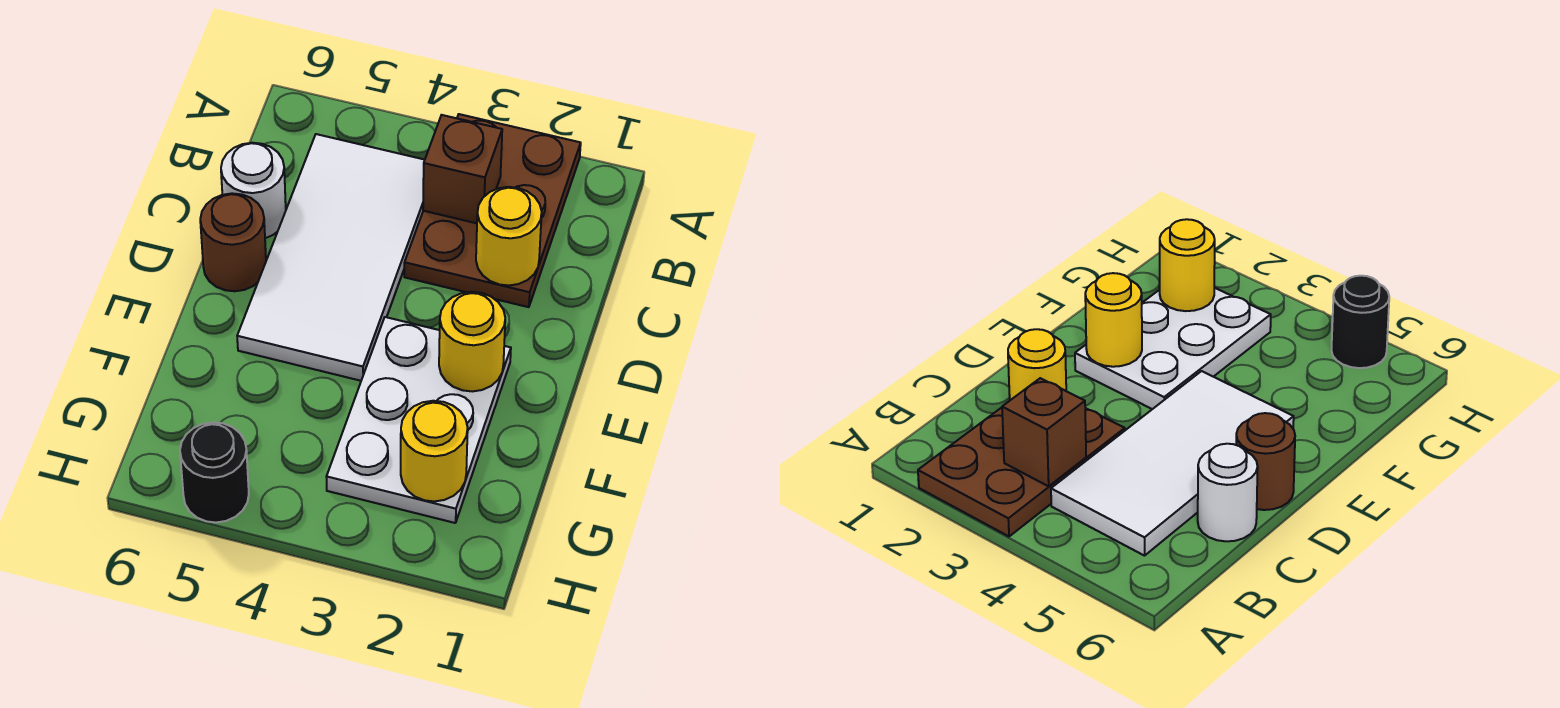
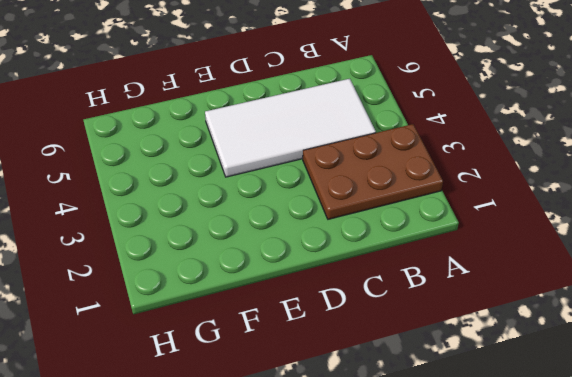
none -> white round brick C6 level 1
none -> brown round brick D6 level 1

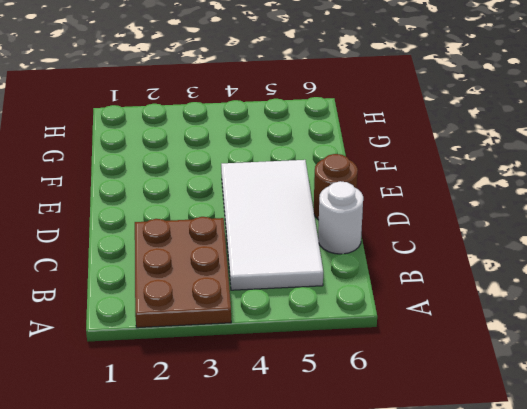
none -> white plate E2:G3 level 1
none -> black round brick H5 level 1

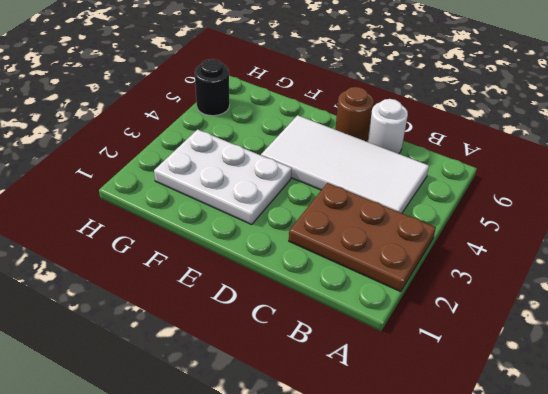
none -> brown brick B3 level 2
none -> yellow round brick C2 level 2

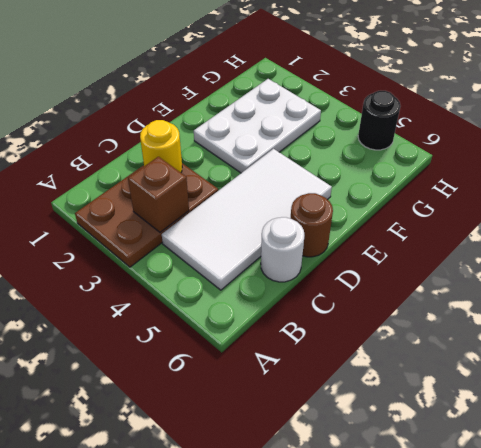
none -> yellow round brick E2 level 2
none -> yellow round brick G2 level 2

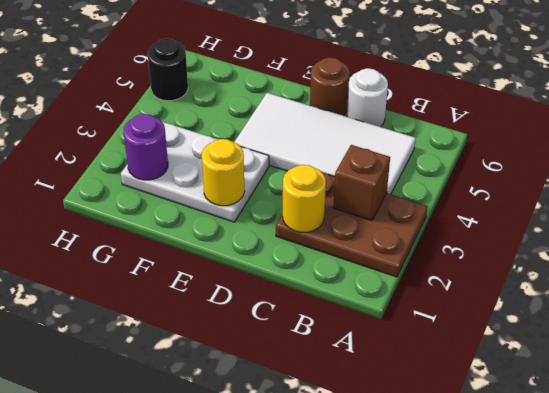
purple round brick G2 level 2 -> yellow round brick G2 level 2

